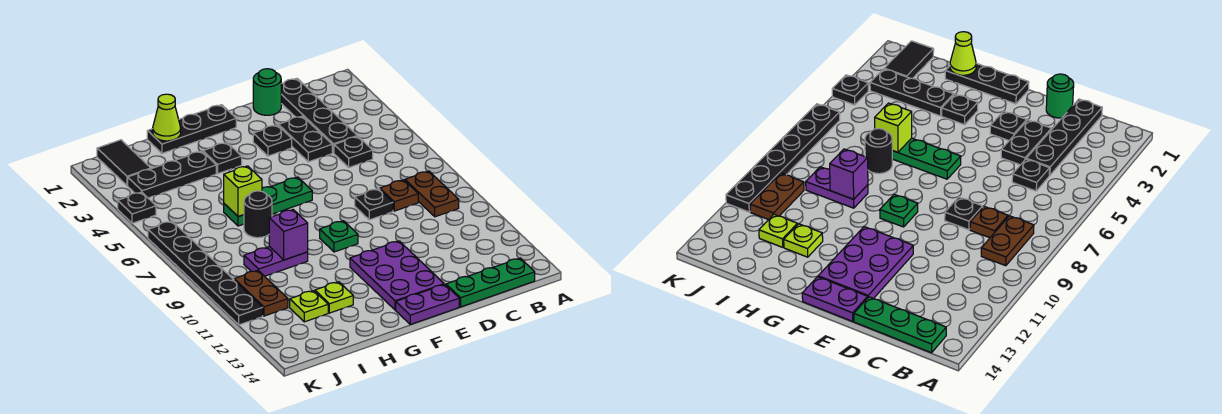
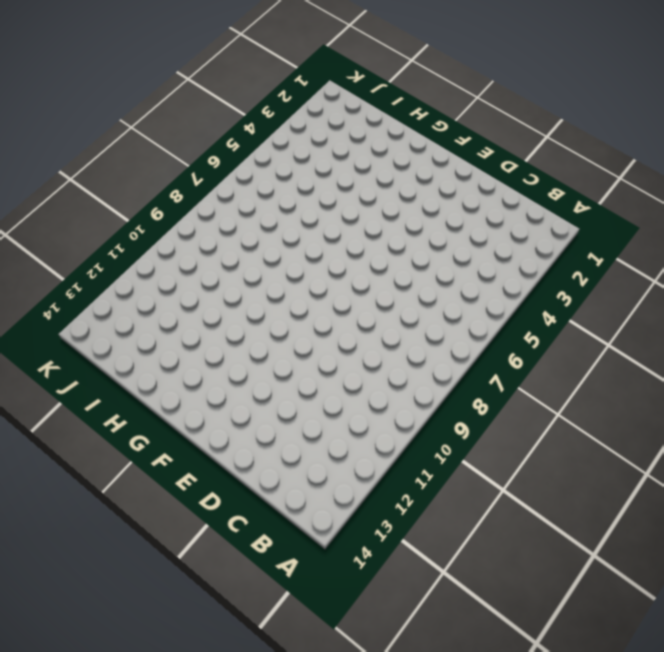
none -> brown plate B8:B9 level 1
none -> green plate B14:D14 level 1
none -> black plate C1:C4 level 1

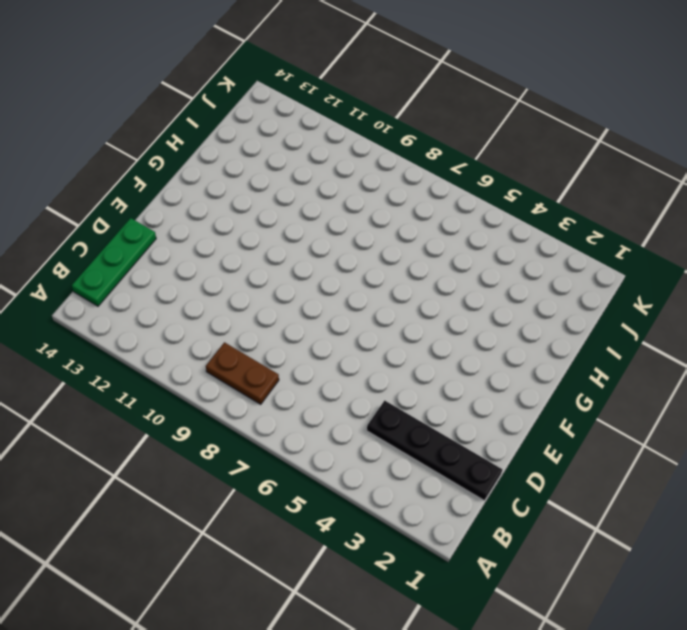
none -> black plate C5 level 1
none -> brown plate C8 level 1
none -> green round brick D1 level 1

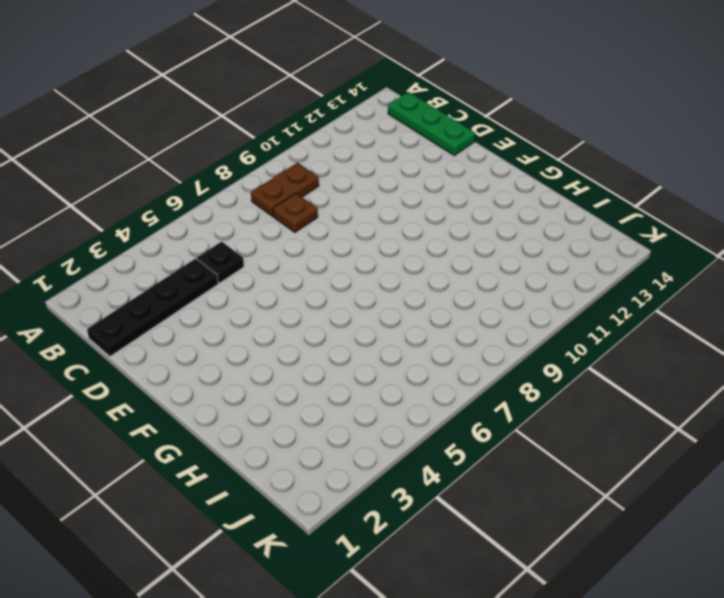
none -> green round brick D1 level 1
none -> black plate D3:D4 level 1
none -> black plate D8 level 1

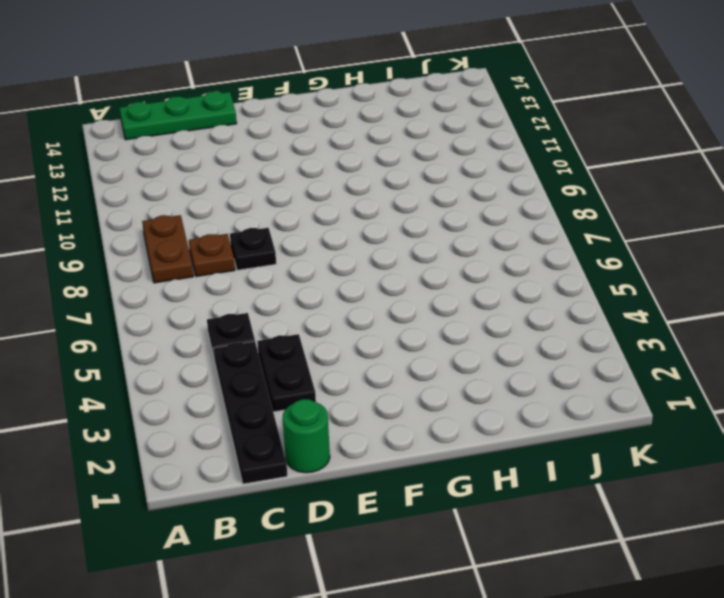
none -> black plate E3 level 1
none -> purple plate E11:F13 level 1
none -> purple plate E14:F14 level 1

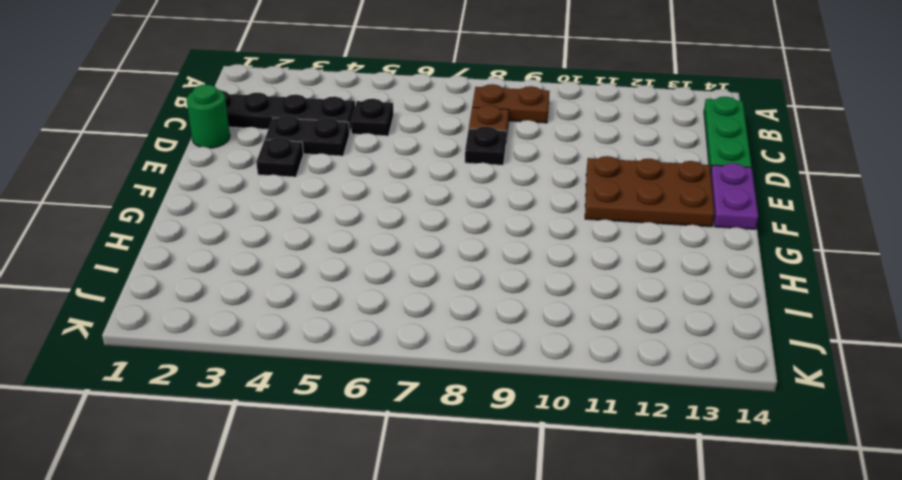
brown plate E11:F13 level 1 -> purple plate E11:F13 level 1
none -> black plate F1:H1 level 1
none -> green plate F6:H6 level 1
none -> green plate F9 level 1

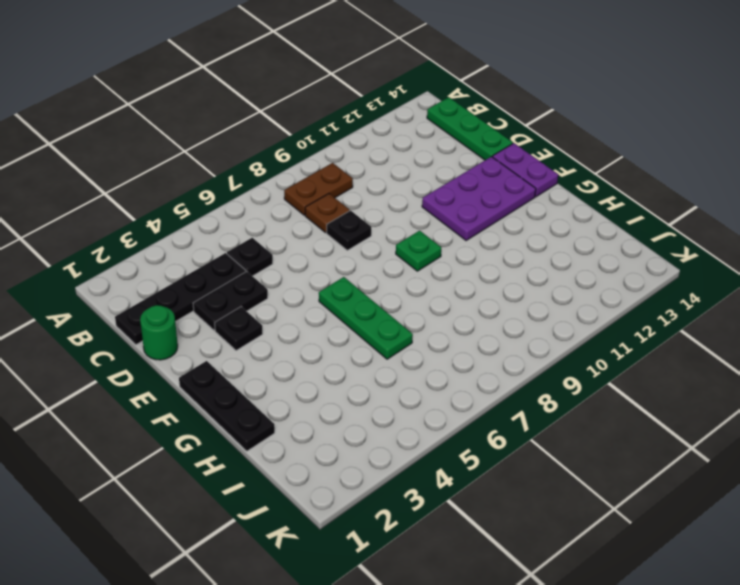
none -> black plate G3 level 1
none -> black plate H3:J3 level 1
none -> black round brick H7 level 1

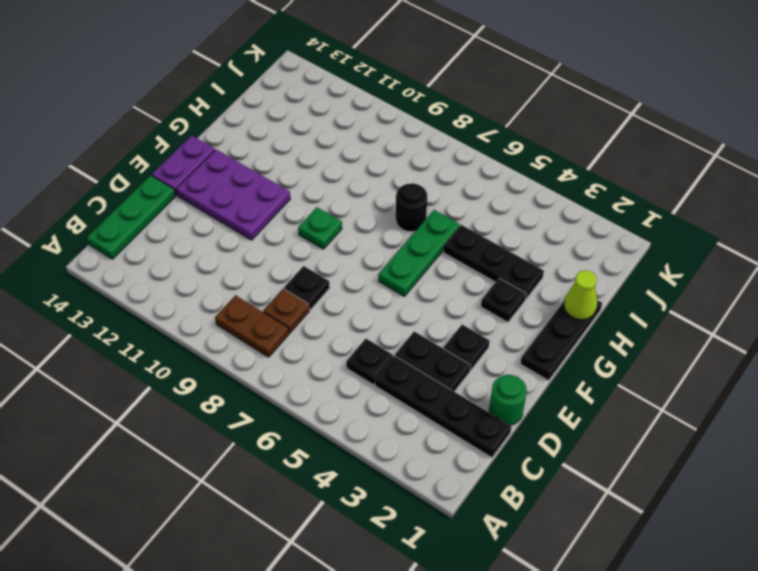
black plate H3:H5 level 1 -> black plate H3:J3 level 1
none -> purple plate H9:I9 level 1
none -> lime plate H12 level 1
none -> lime plate I12 level 1

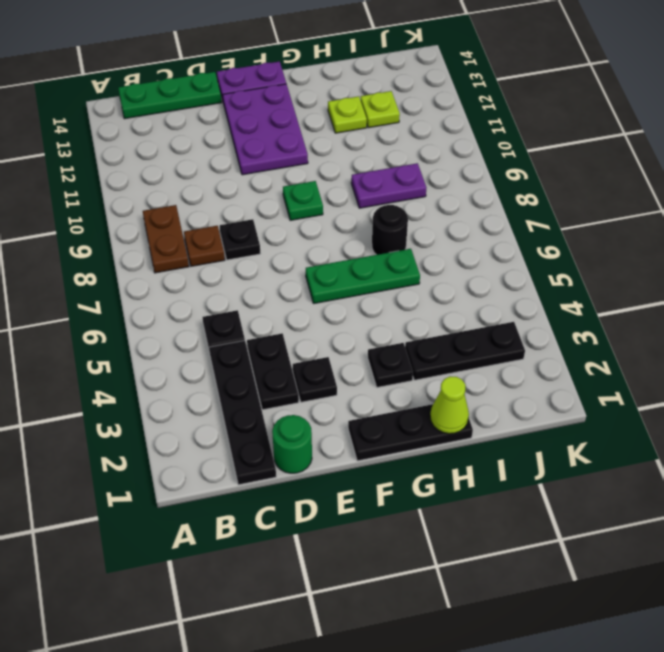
none -> black tile J1:J2 level 1
none -> brown plate J10:J11 level 1
none -> black plate K4 level 1

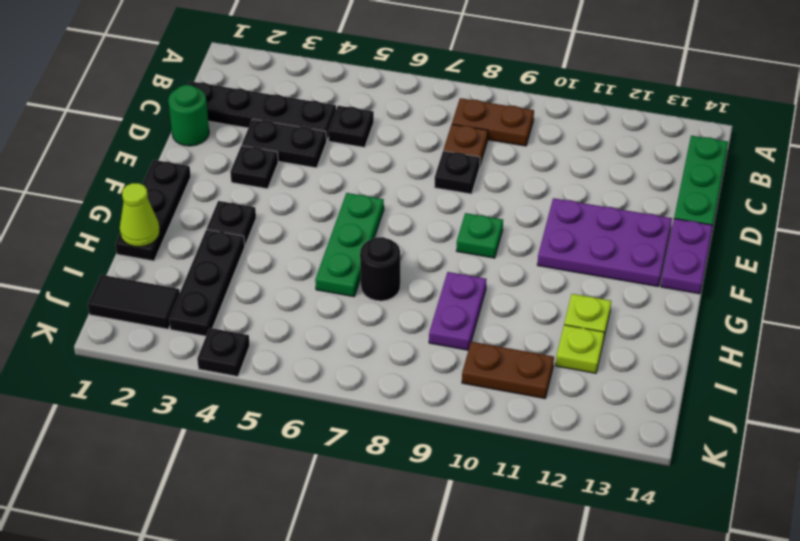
none -> black plate K6:K11 level 1
none -> lime brick H6 level 2
none -> purple brick H9 level 2

